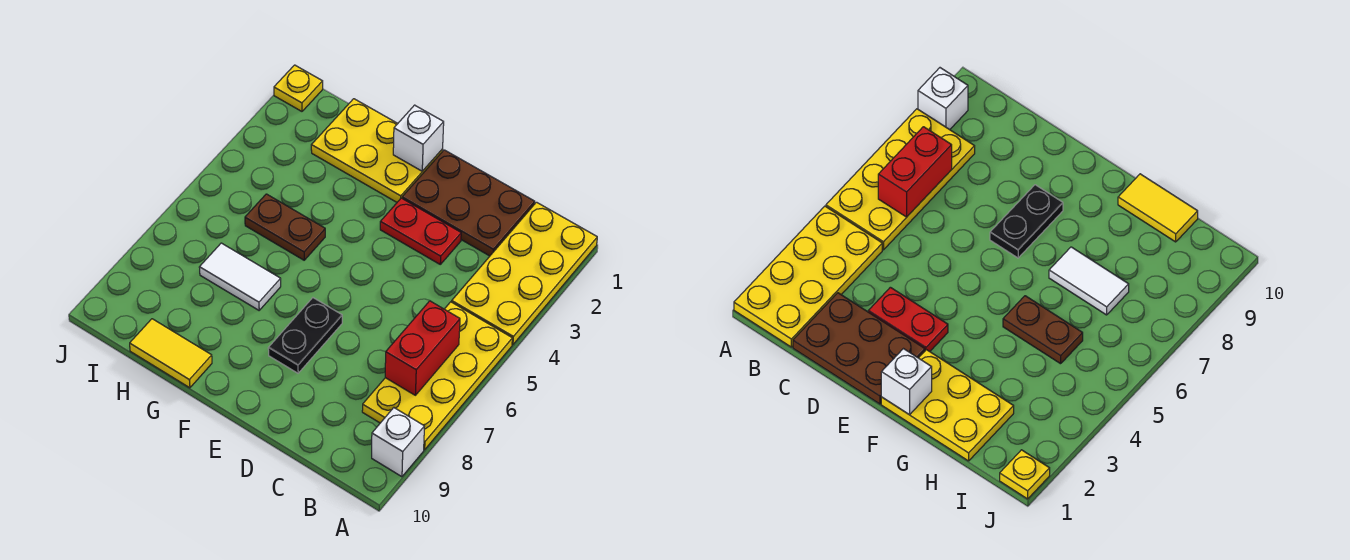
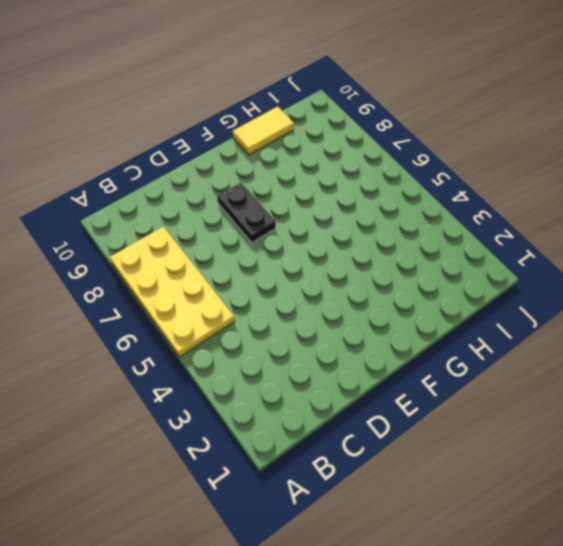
none -> yellow plate A1:B4 level 1
none -> white brick A9 level 1
none -> brown plate C1:E2 level 1

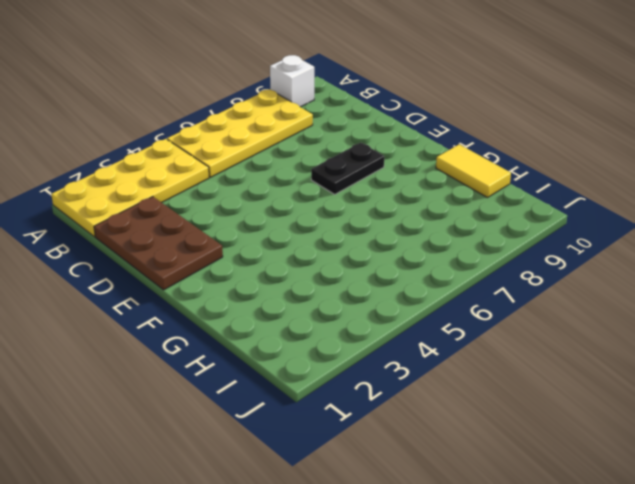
none -> red plate D3:E3 level 1
none -> yellow plate F1:H2 level 1
none -> brown plate G5:H5 level 1

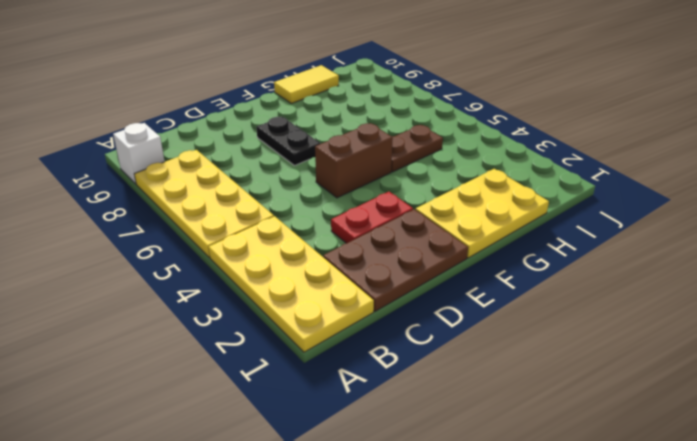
brown brick E5:F5 level 1 -> none
none -> white tile G7:H7 level 1
none -> yellow plate J1 level 1
none -> red brick B6:B7 level 2

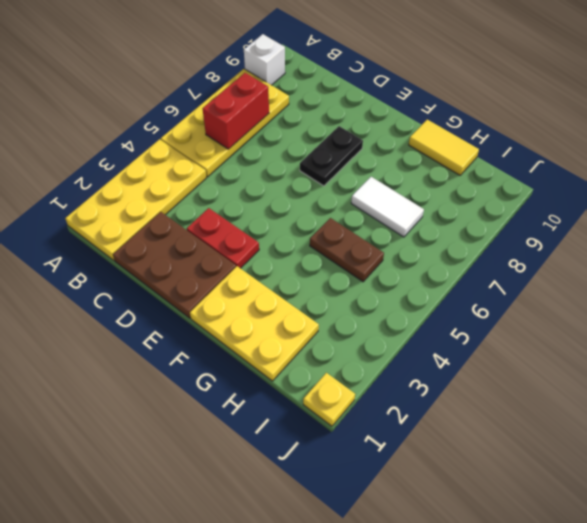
none -> white brick F1 level 2

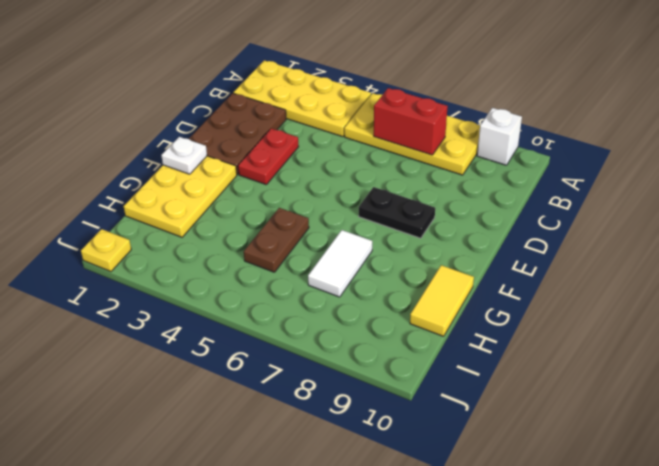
white plate F1 level 2 -> white brick F1 level 2

